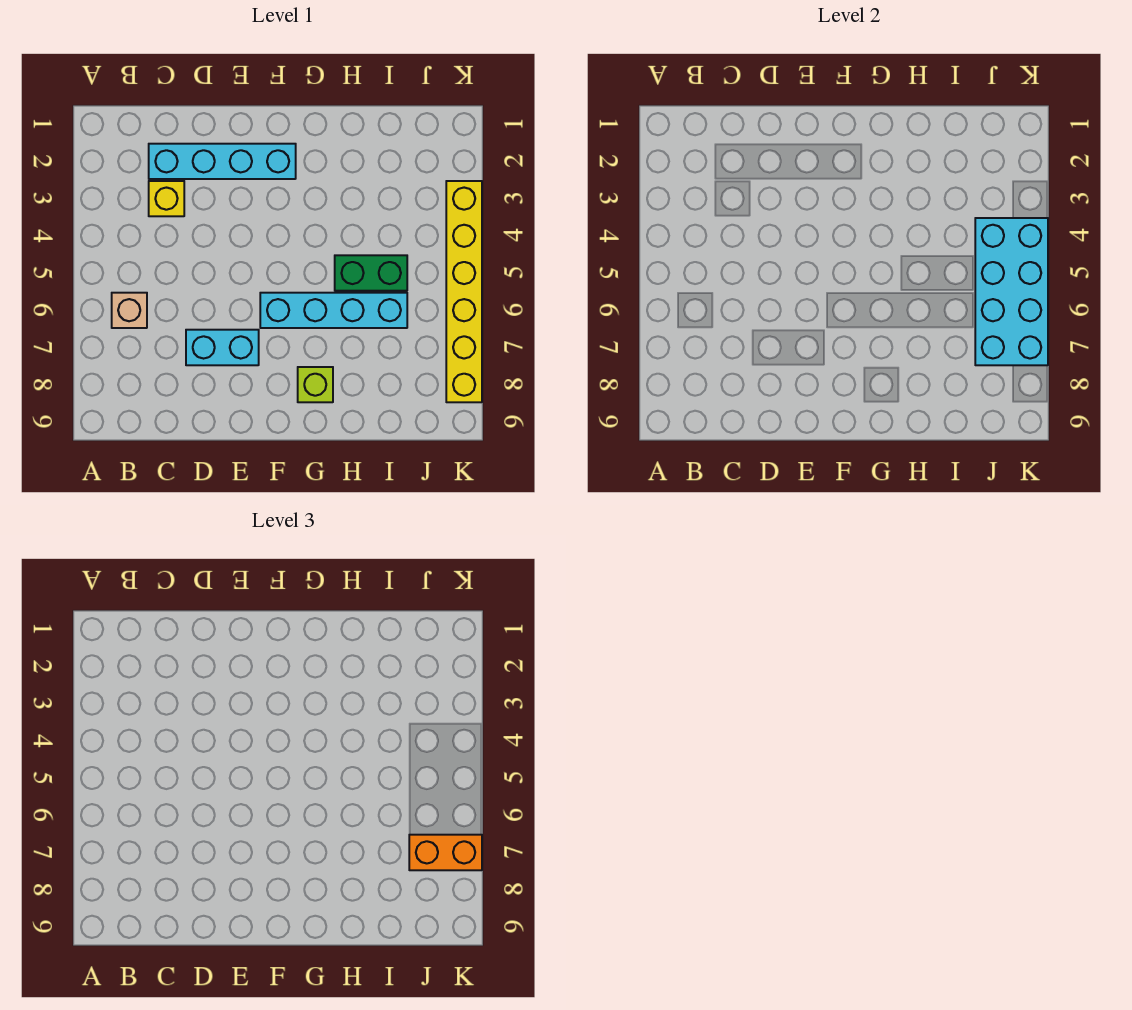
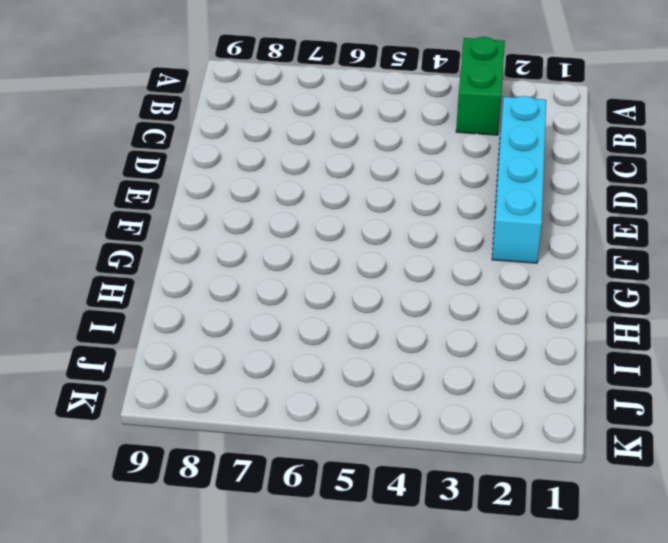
green brick A3:B3 level 1 -> green brick H5:I5 level 1
none -> tan brick B6 level 1
none -> yellow brick C3 level 1

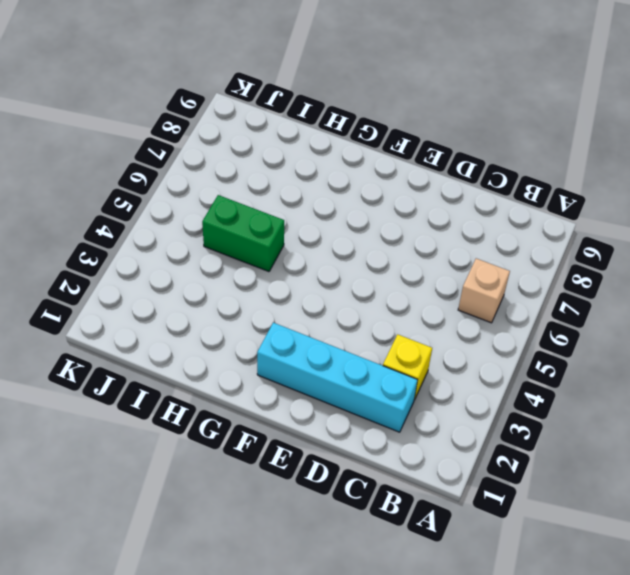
none -> cyan brick D7:E7 level 1
none -> cyan brick F6:I6 level 1

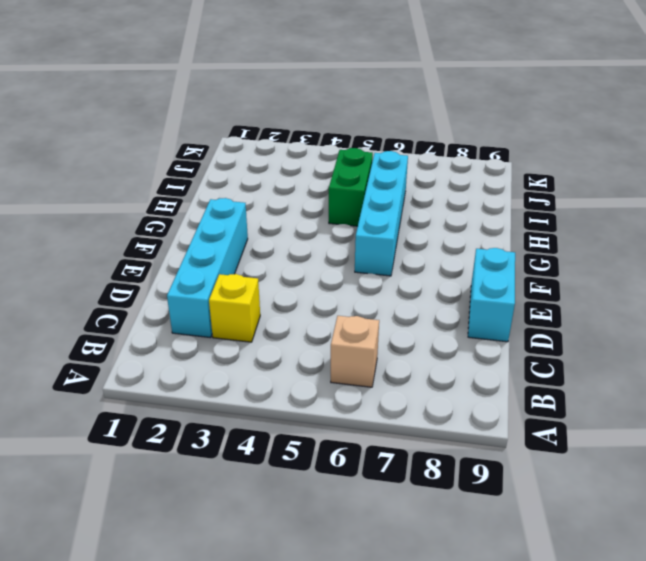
cyan brick D9:E9 level 1 -> cyan brick D7:E7 level 1
none -> lime brick G8 level 1
none -> yellow brick K3:K8 level 1

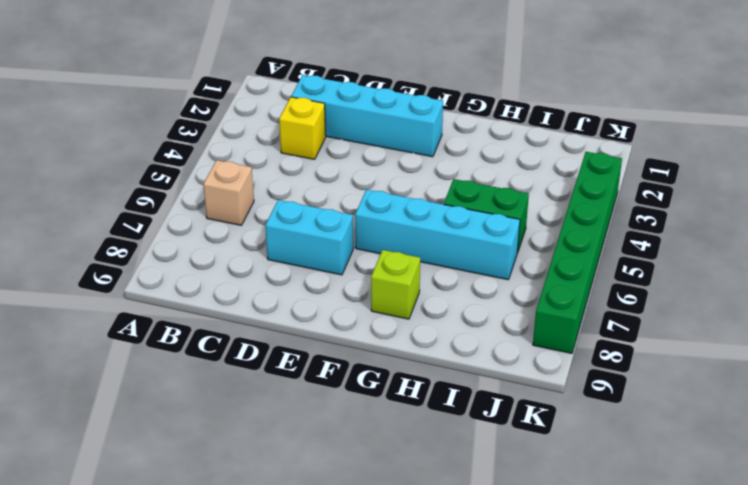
green brick K3:K8 level 1 -> yellow brick K3:K8 level 1
none -> cyan brick J4:K7 level 2
none -> orange brick J7:K7 level 3

